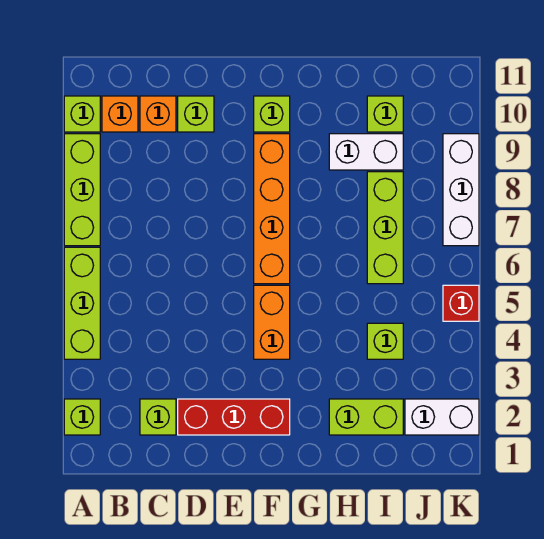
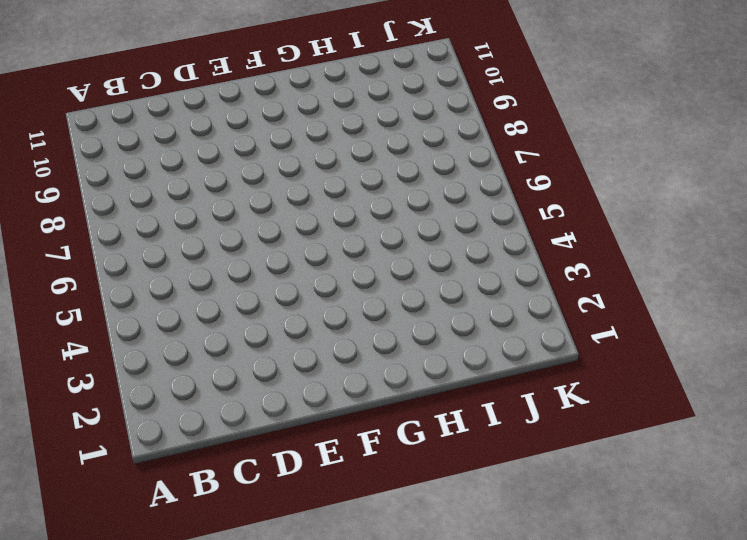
none -> lime brick A2 level 1
none -> lime brick A4:A6 level 1
none -> lime brick A7:A9 level 1

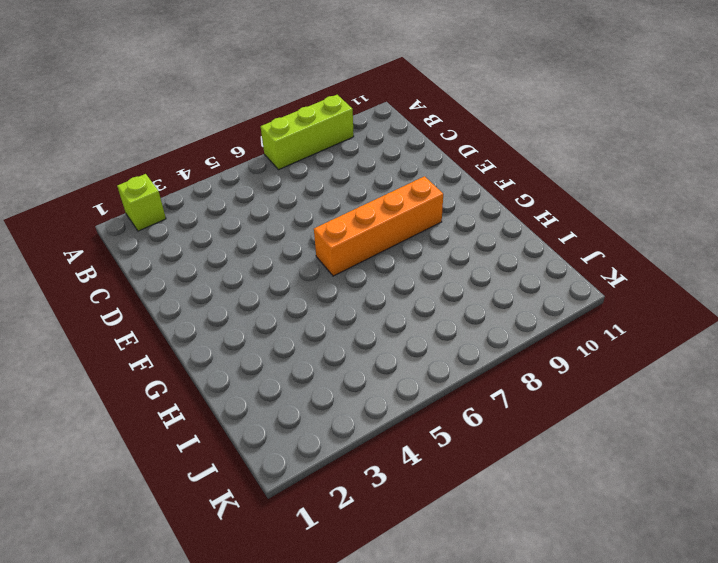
none -> lime brick A4:A6 level 1
none -> lime brick A10 level 1
none -> orange brick B10 level 1

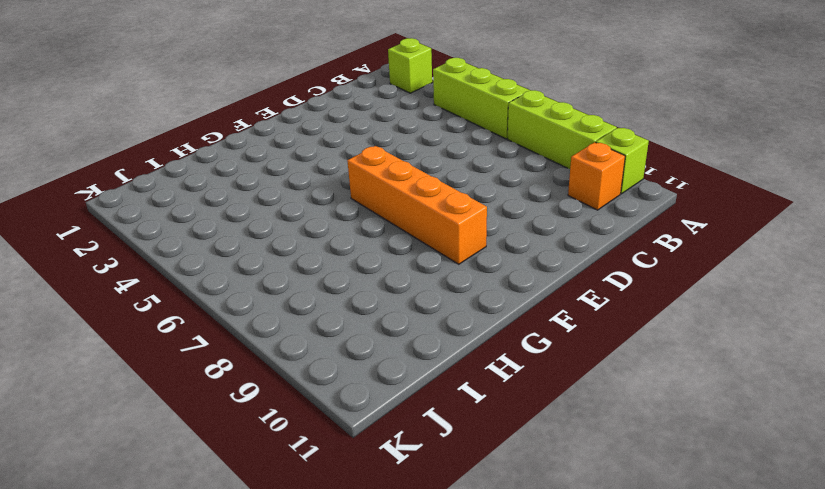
none -> lime brick C2 level 1
none -> orange brick C10 level 1
none -> red brick D2:F2 level 1

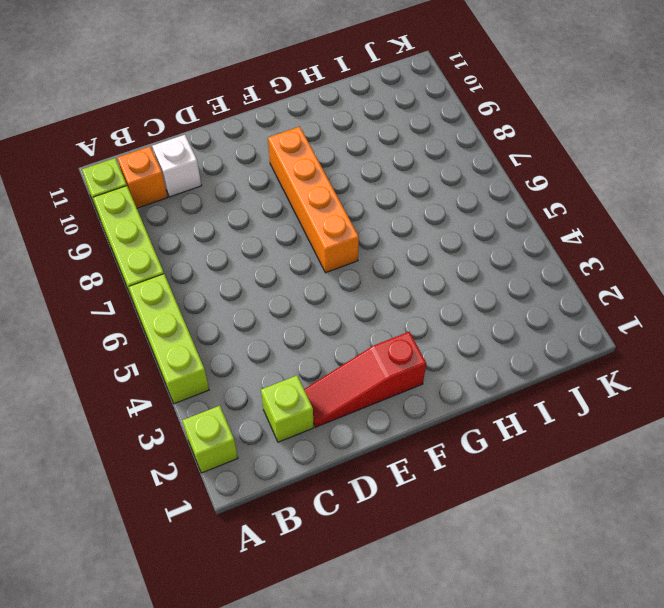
white brick C10 level 1 -> orange brick C10 level 1
red slope D2:F2 level 1 top F -> red brick D2:F2 level 1
none -> lime brick D10 level 1
none -> orange brick F4:F5 level 1
none -> lime brick F10 level 1

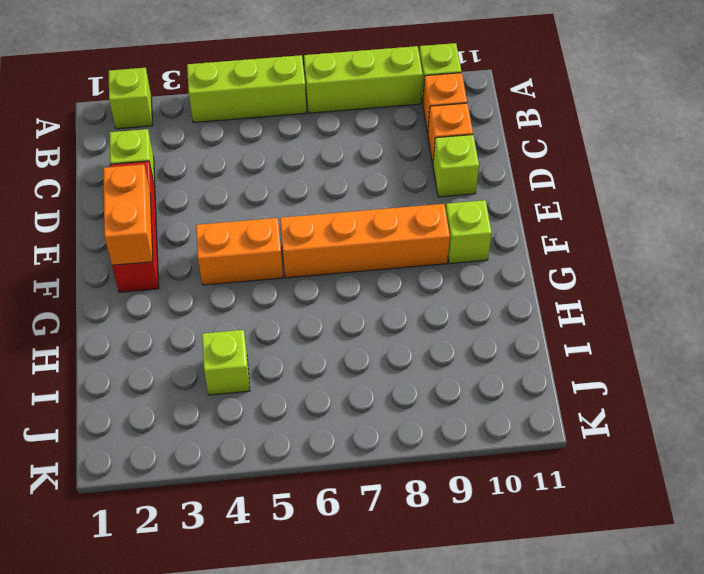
orange brick E2:F2 level 2 -> none
none -> lime brick H2:I2 level 1
none -> white brick H9:I9 level 1
none -> lime brick I6:I8 level 1

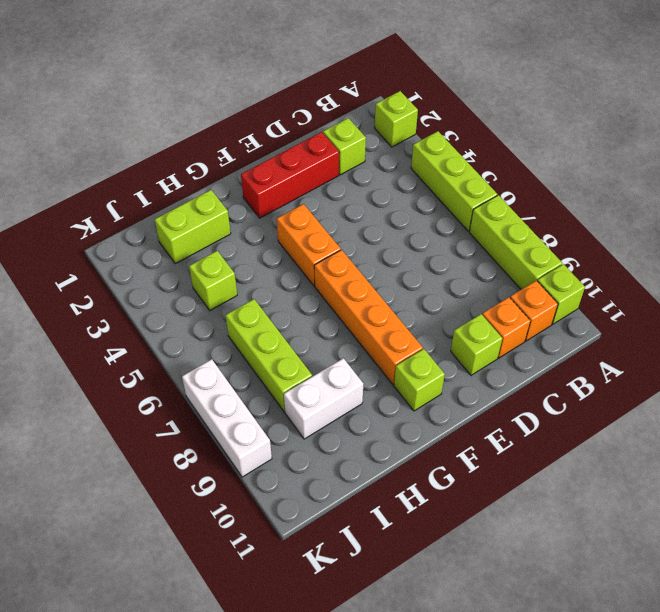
none -> lime brick I10 level 1
none -> white brick J2:K2 level 1
none -> red brick K5 level 1

